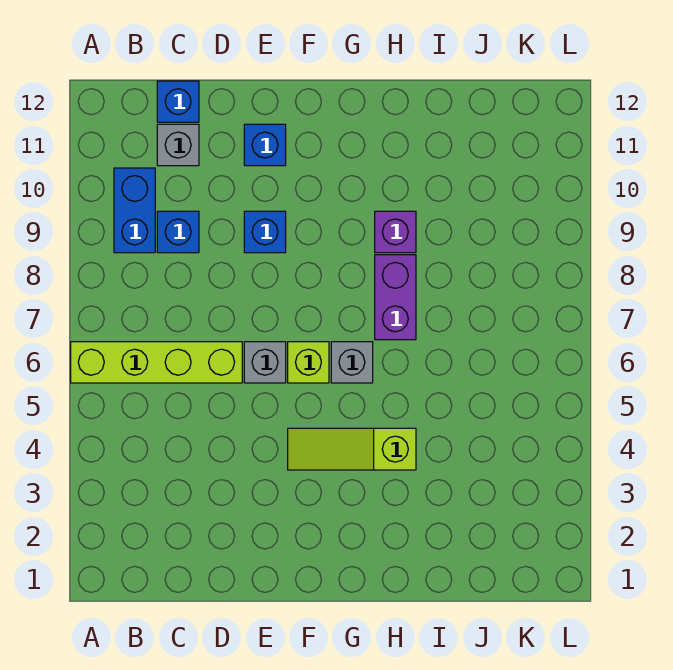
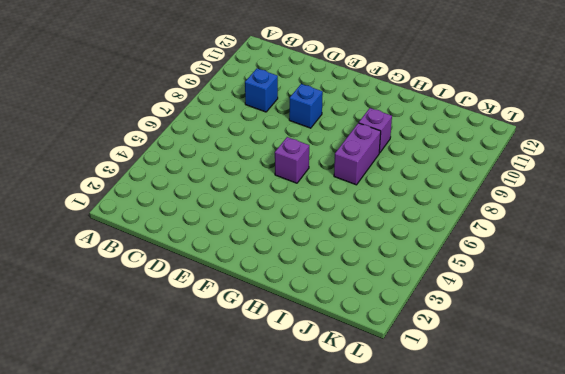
purple brick F6 level 1 -> lime brick F6 level 1
none -> lime brick A6:D6 level 1
none -> blue brick B9:B10 level 1
none -> grey brick C11 level 1

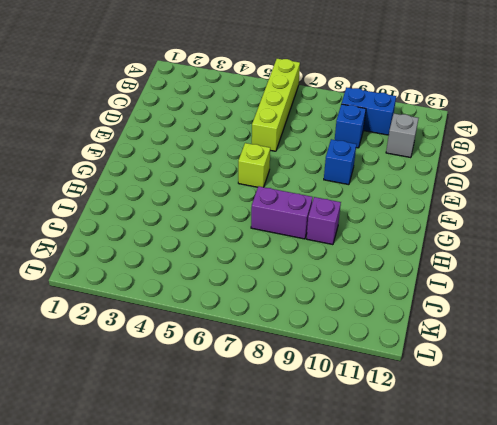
none -> blue brick C12 level 1
none -> grey brick E6 level 1
none -> blue brick E11 level 1

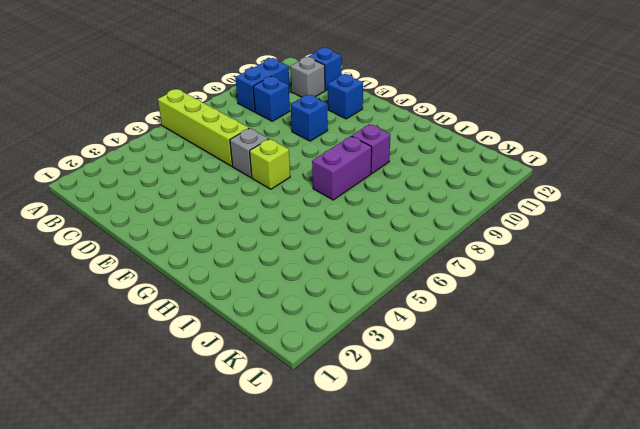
none -> lime slope F4:H4 level 1 top H
none -> grey brick G6 level 1

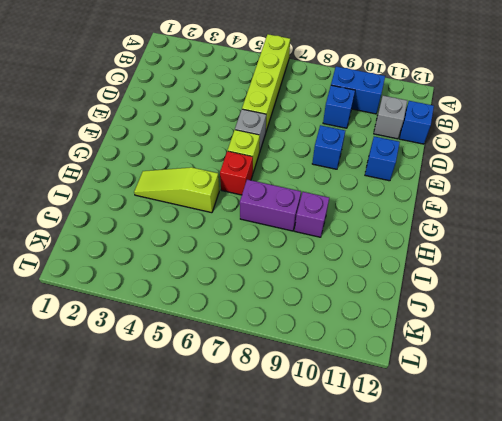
red brick G6 level 1 -> grey brick G6 level 1
lime slope H3:H5 level 1 top 5 -> lime slope F4:H4 level 1 top H

